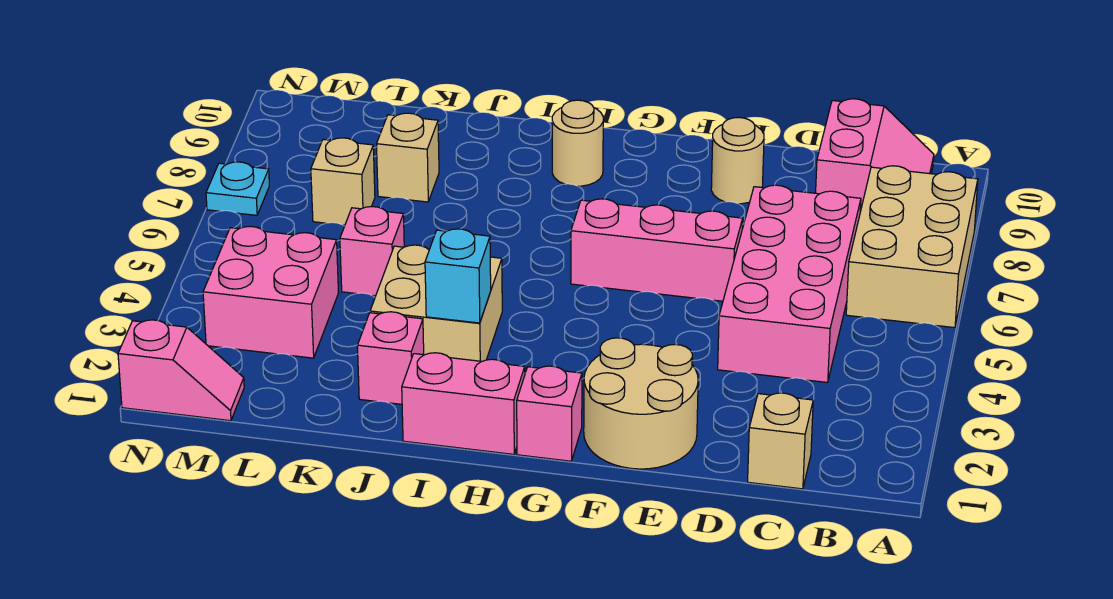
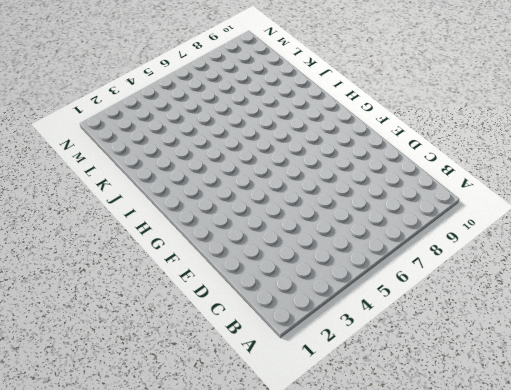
none -> tan brick A6:B8 level 1
none -> pink slope B9:C10 level 1 top C
none -> tan brick C1 level 1

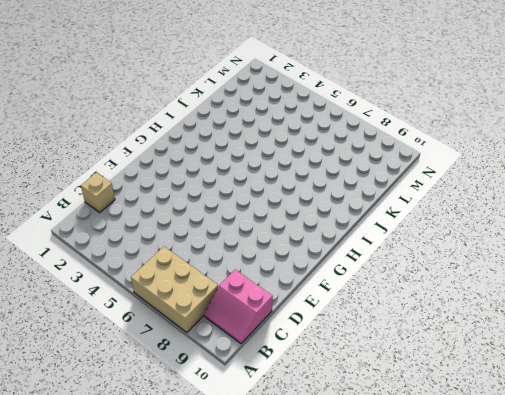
none -> pink brick C4:D7 level 1
none -> tan round brick E1:F2 level 1
none -> pink brick E6:G6 level 1

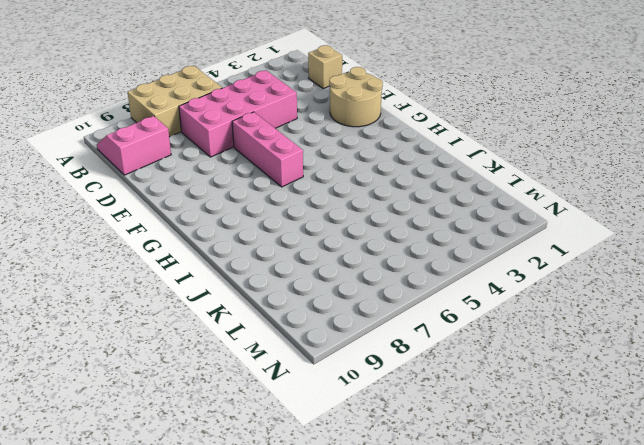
none -> tan round brick E9 level 1
none -> pink brick G1 level 1
none -> pink brick H1:I1 level 1

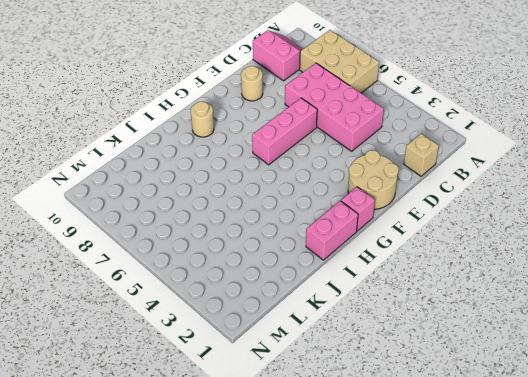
none -> tan brick I3:J4 level 1
none -> pink brick J2 level 1
none -> pink brick K5 level 1

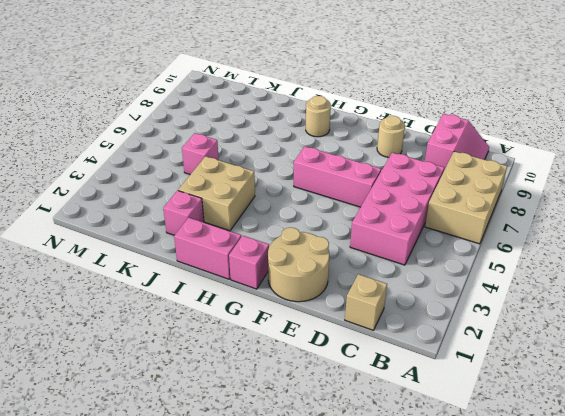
none -> tan brick K8 level 1
none -> pink brick L3:M4 level 1
none -> tan brick L7 level 1

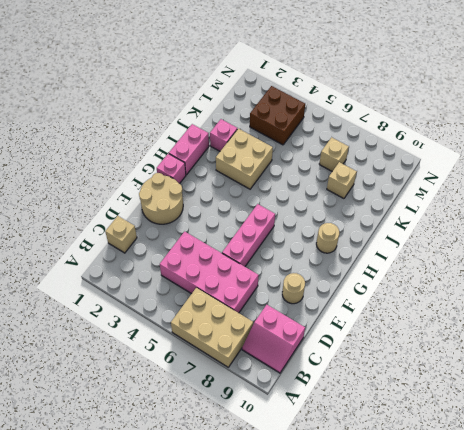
brown brick L3:M4 level 1 -> pink brick L3:M4 level 1
none -> pink brick K5 level 1
none -> pink slope M1:N1 level 1 top N
none -> cyan plate N7 level 1

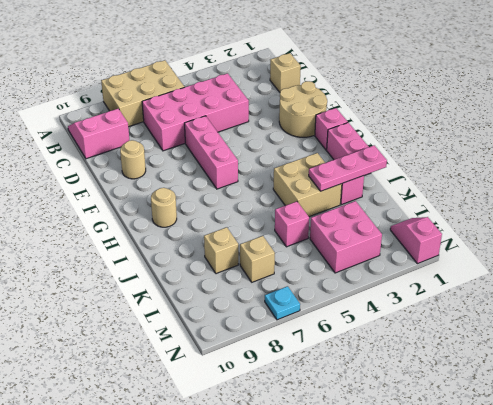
pink plate J1:J3 level 2 -> none
none -> cyan brick I3 level 2

